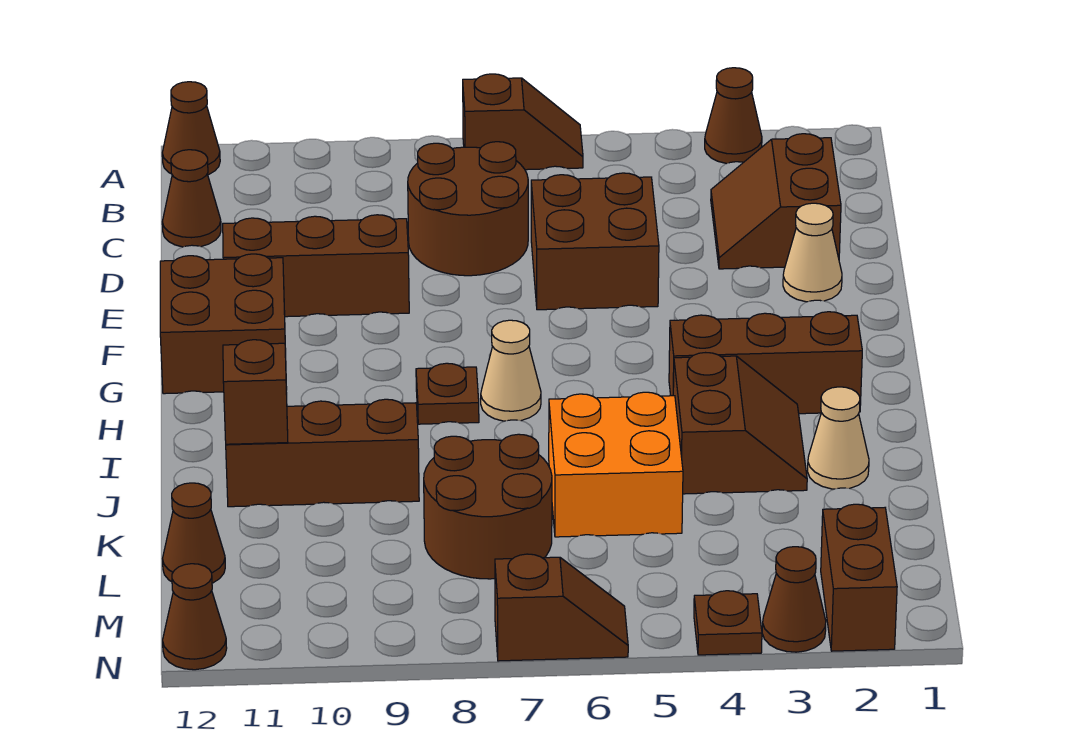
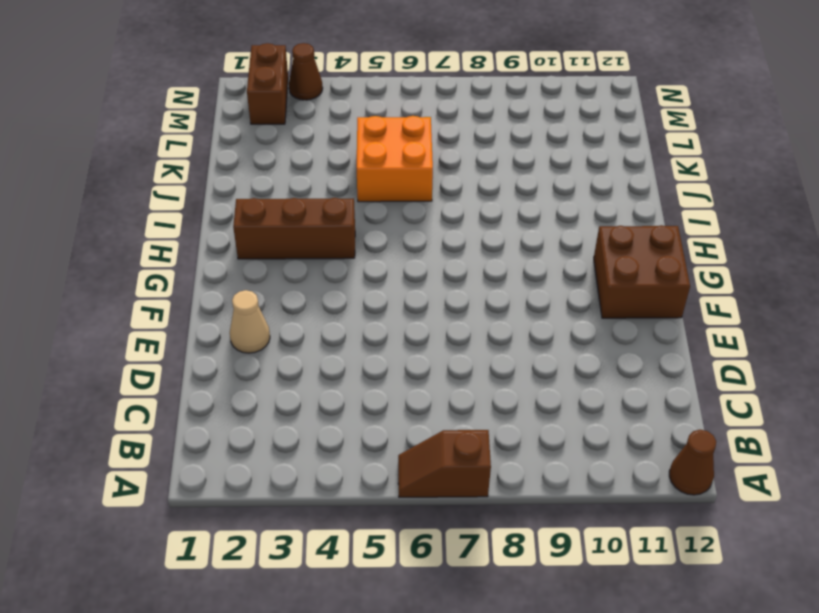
none -> brown cone A3 level 1
none -> brown slope C2:D3 level 1 top 2
none -> brown round brick C7:D8 level 1

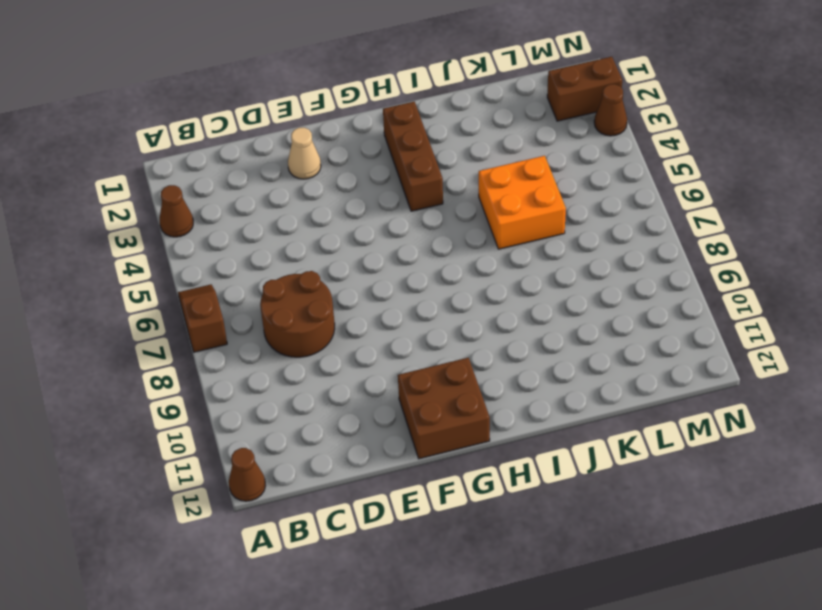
none -> brown slope C2:D3 level 1 top 2
none -> brown cone C12 level 1
none -> brown brick D5:E6 level 1

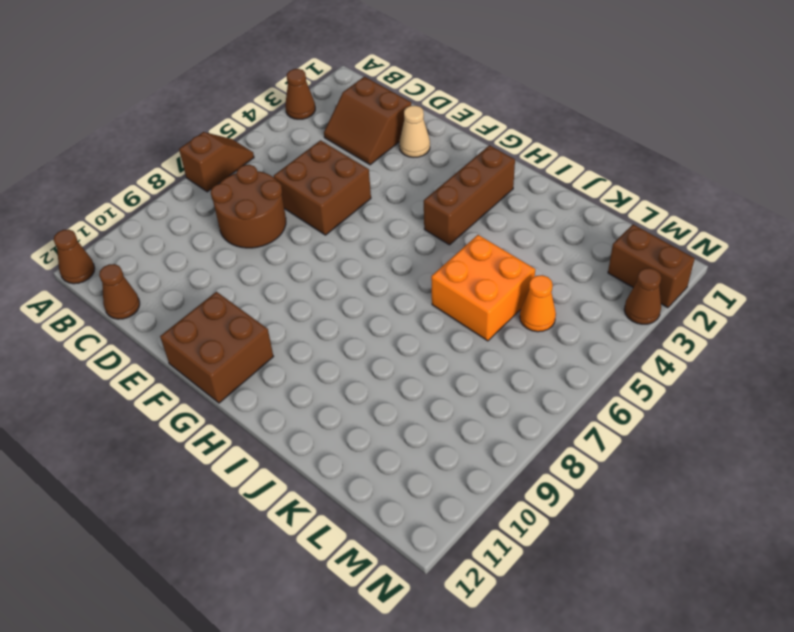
orange cone L5 level 1 -> none
none -> brown brick E9:E11 level 1
none -> tan cone H7 level 1
none -> brown plate H8 level 1

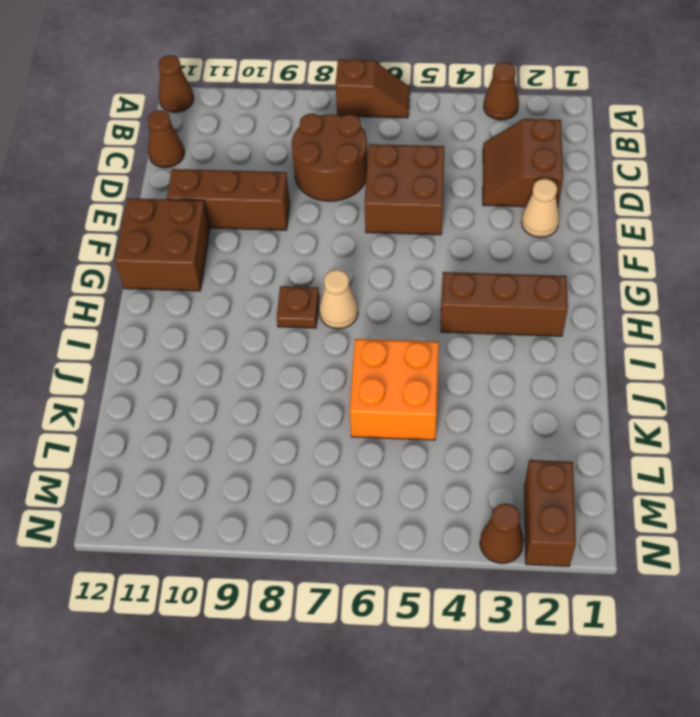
none -> brown slope I3:J4 level 1 top 4
none -> tan cone J2 level 1
none -> brown brick J9:J11 level 1

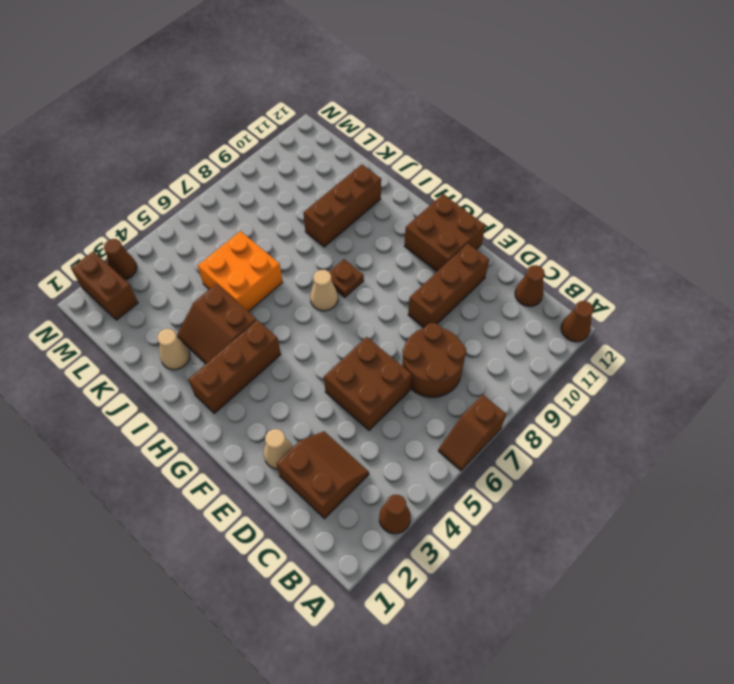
none -> brown round brick K7:L8 level 1
none -> brown cone L12 level 1
none -> brown plate N4 level 1

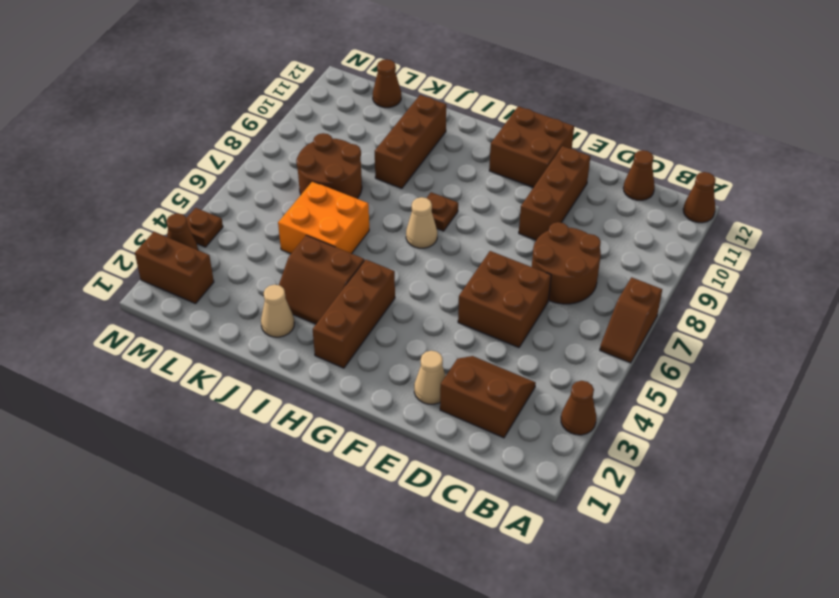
none -> brown slope N6:N7 level 1 top 7
none -> brown cone N12 level 1
none -> brown brick J11 level 2

